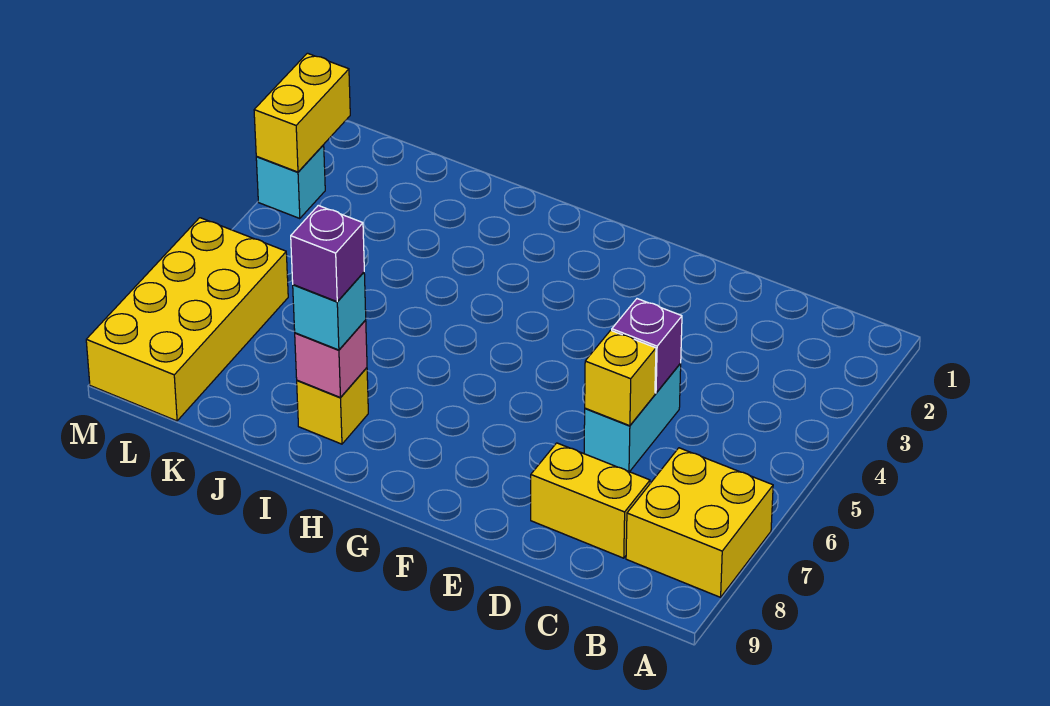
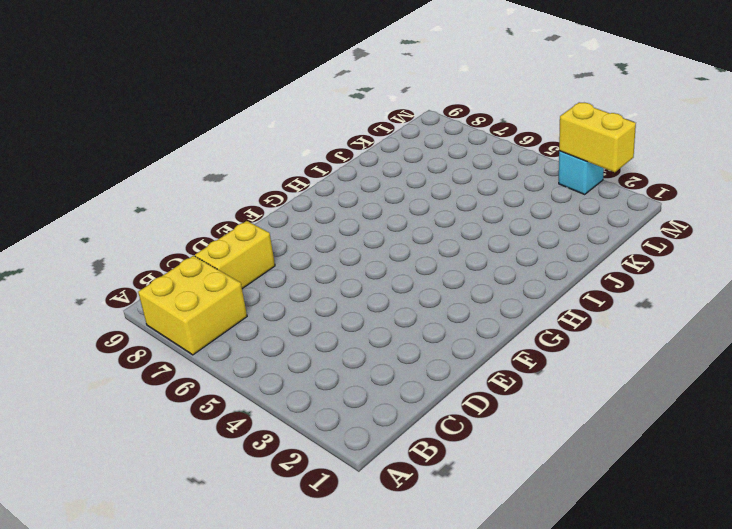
none -> cyan brick D5:D6 level 1
none -> yellow brick I8 level 1
none -> yellow brick L6:M9 level 1

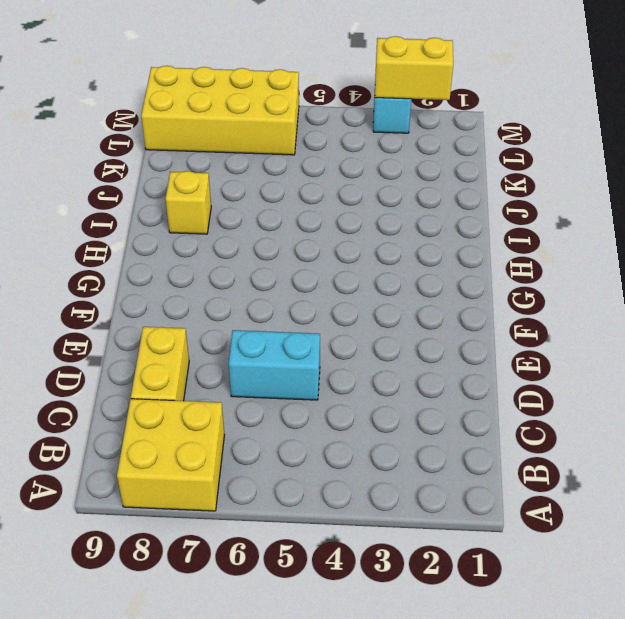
none -> purple brick D5 level 2
none -> yellow brick D6 level 2
none -> pink brick I8 level 2

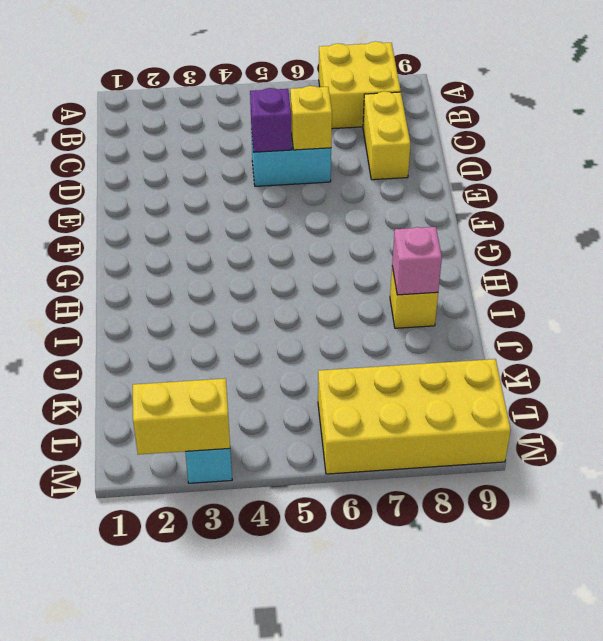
none -> cyan brick I8 level 3
none -> purple brick I8 level 4

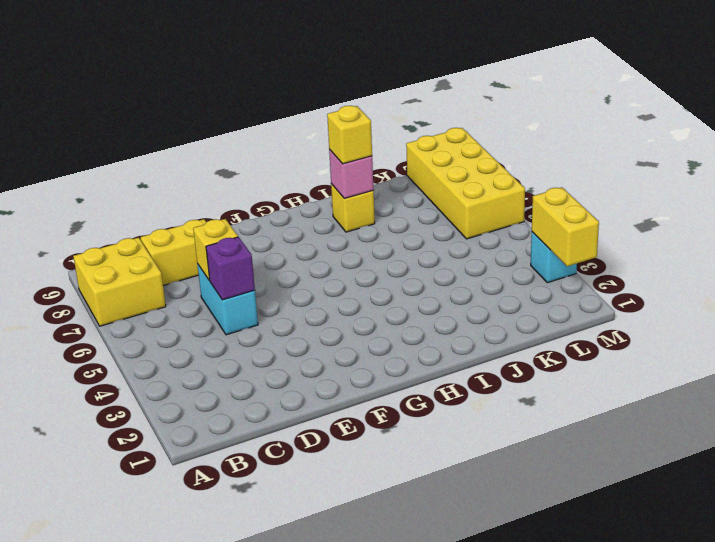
yellow brick I8 level 3 -> cyan brick I8 level 3
none -> purple brick I8 level 4

